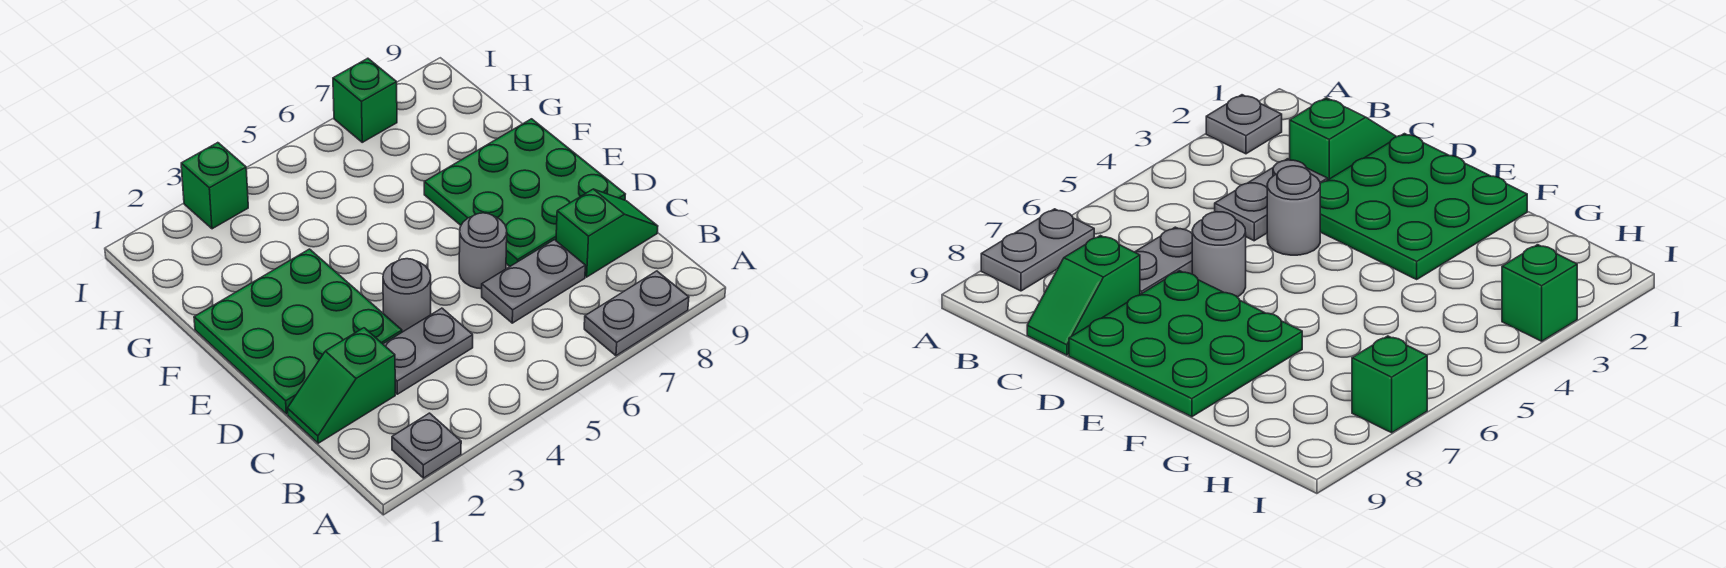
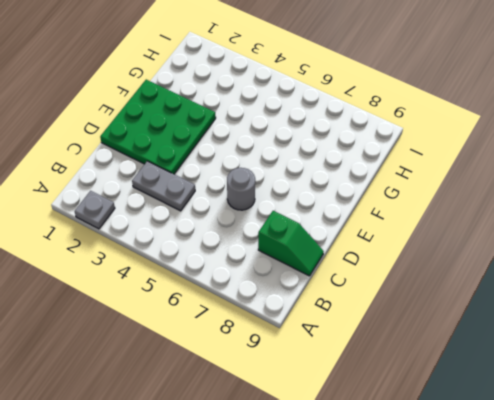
none -> grey plate A7:A8 level 1
none -> green slope C1:C2 level 1 top 2
none -> grey plate C6:C7 level 1

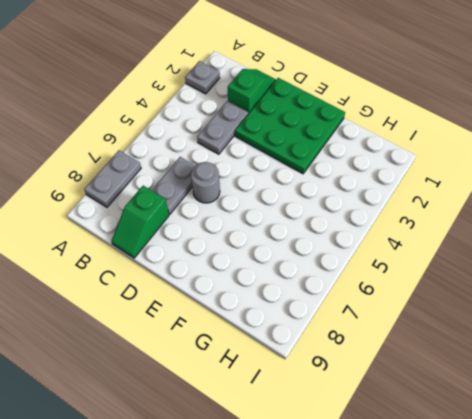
none -> grey round brick D4 level 1
none -> green plate D7:F9 level 1
none -> green brick I3 level 1

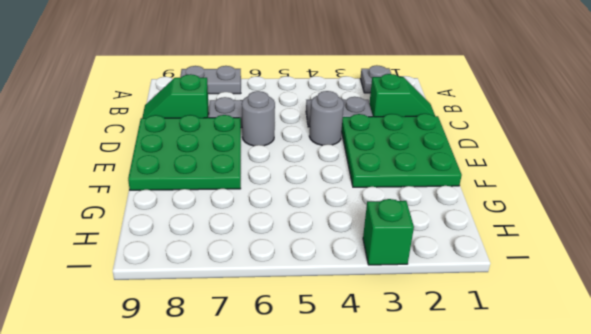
none -> green brick I7 level 1

